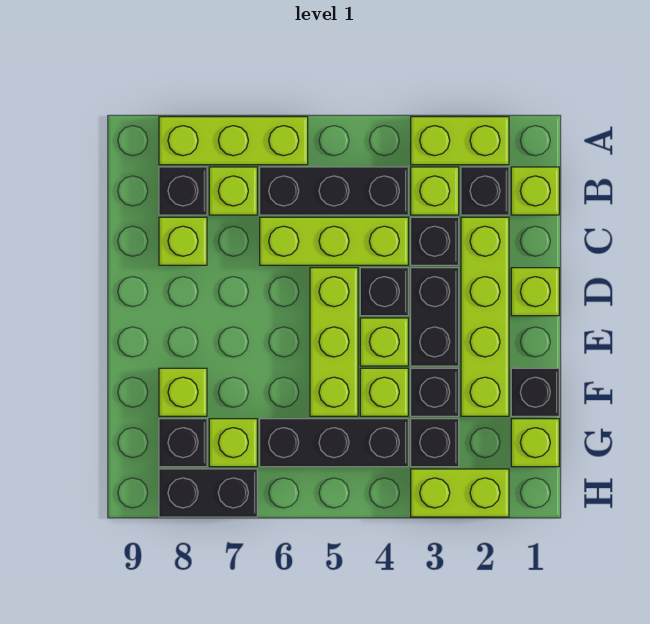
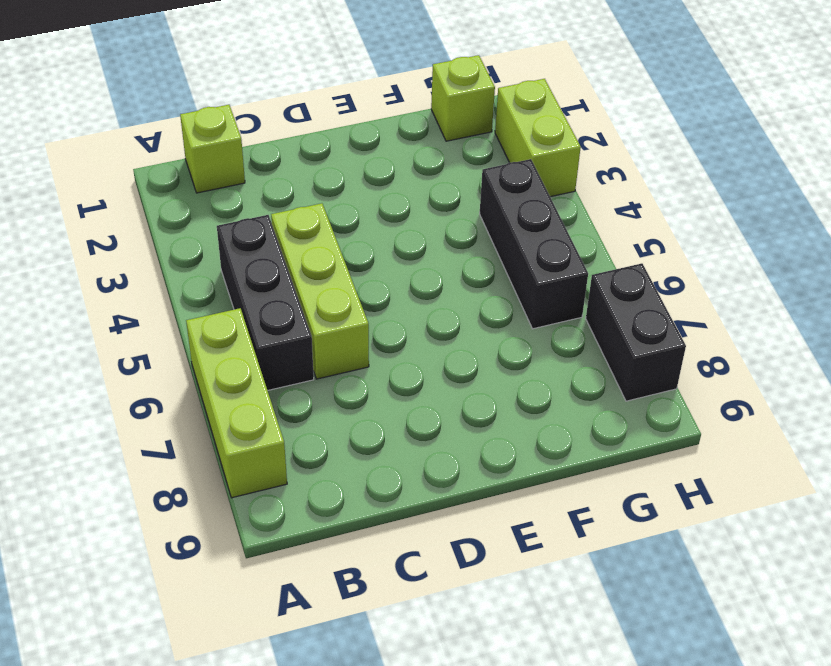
none -> lime brick A2:A3 level 1
none -> black brick B2 level 1
none -> lime brick B3 level 1

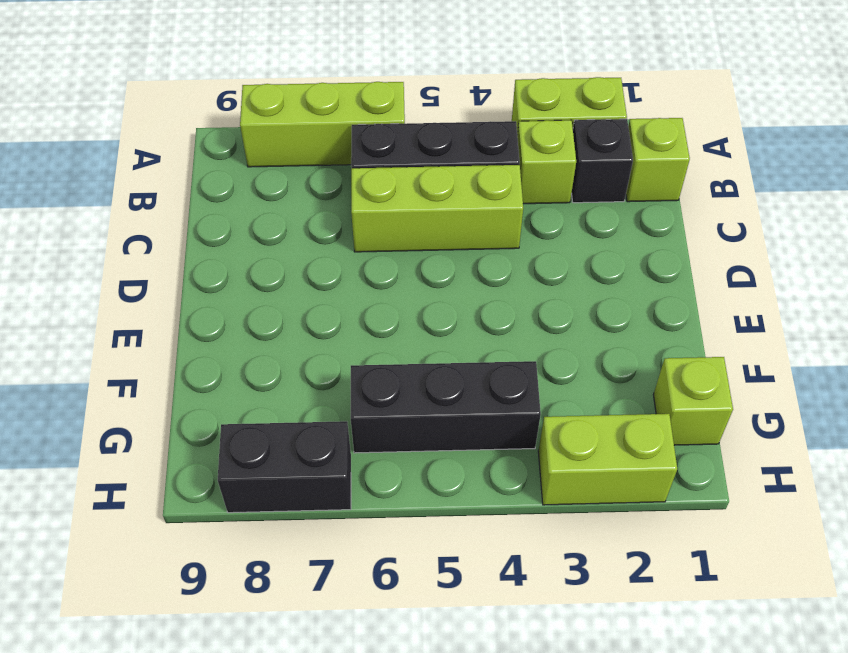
none -> lime brick B7 level 1
none -> black brick B8 level 1
none -> lime brick C2:F2 level 1

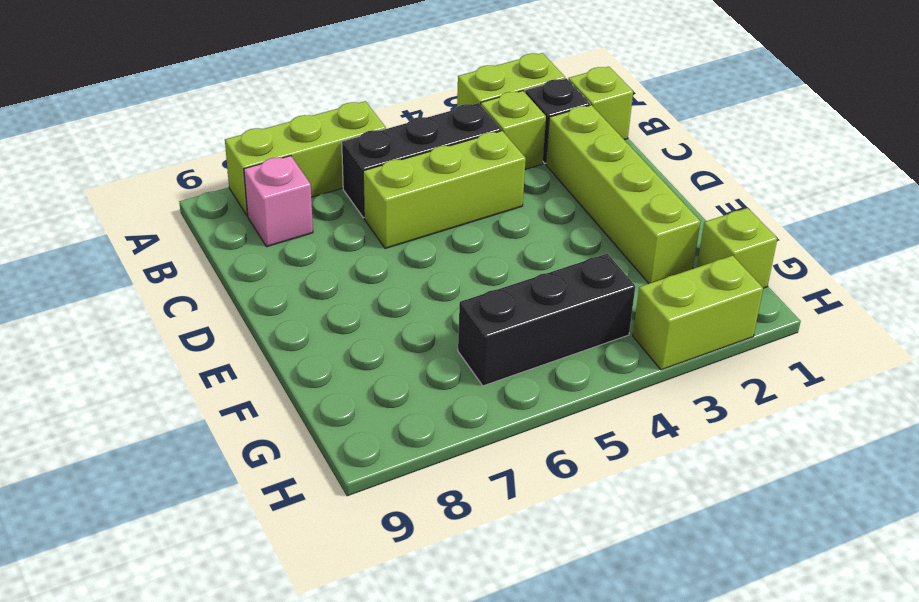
pink brick B8 level 1 -> black brick B8 level 1
none -> lime brick B7 level 1
none -> black brick C3 level 1
none -> lime brick C8 level 1

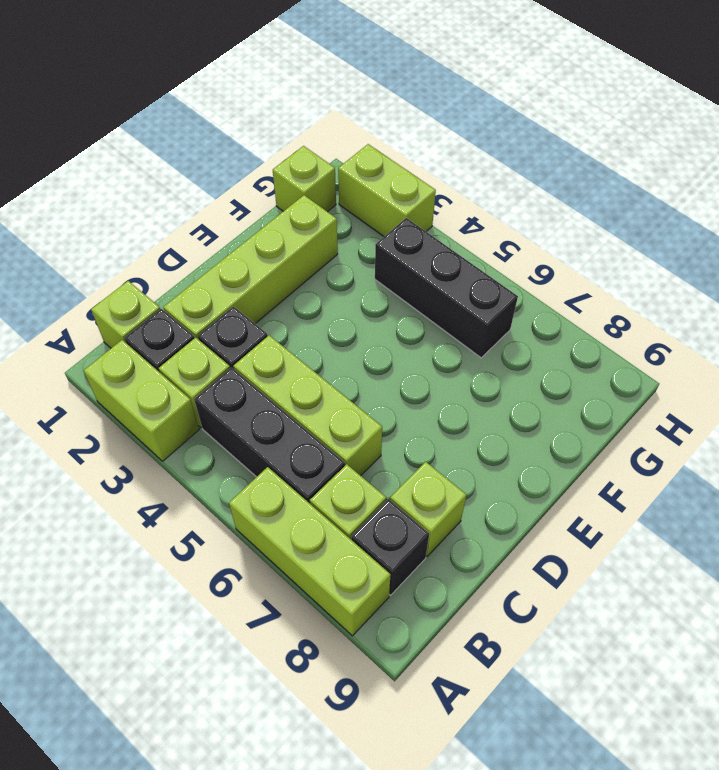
none -> lime brick D1 level 1
none -> black brick D3:E3 level 1
none -> black brick D4 level 1

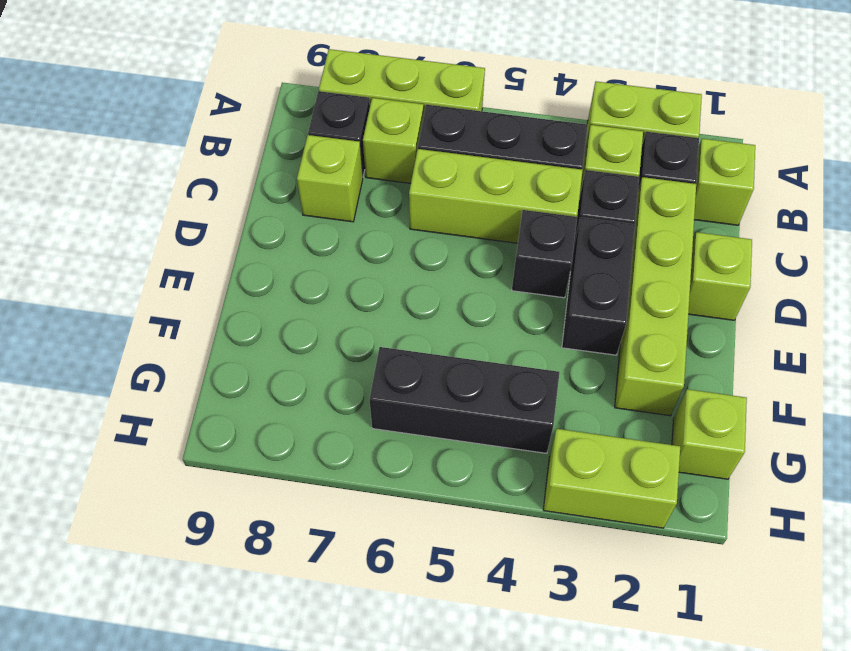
none -> lime brick D5:F5 level 1
none -> lime brick E4 level 1
none -> black brick F1 level 1

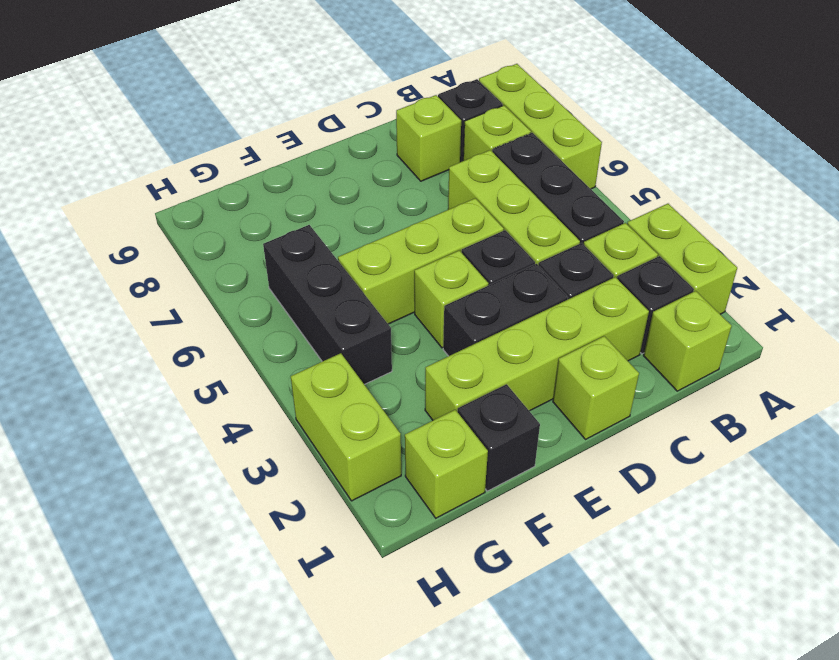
none -> black brick F3 level 1
none -> lime brick F4 level 1
none -> lime brick F8 level 1

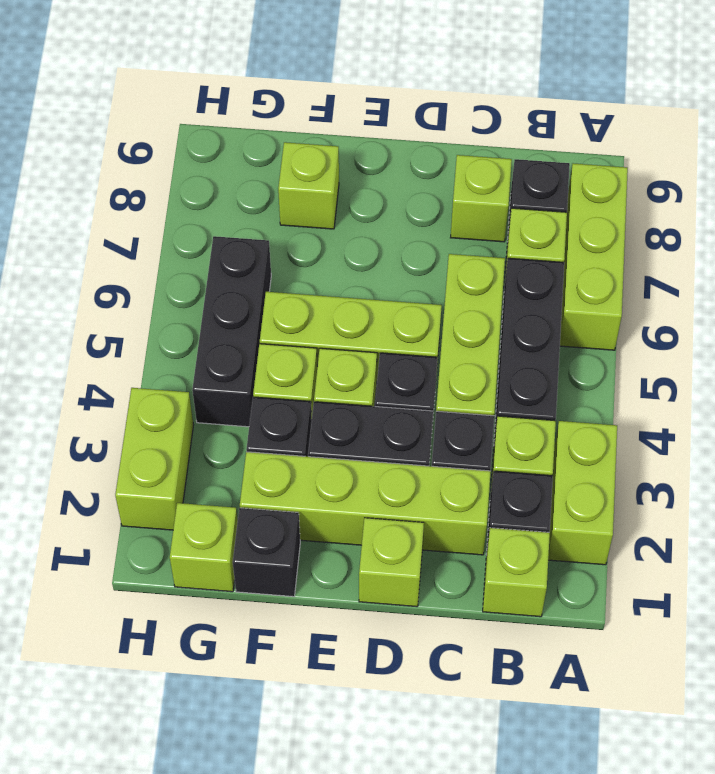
none -> black brick G3 level 1
none -> lime brick G7 level 1
none -> black brick G8 level 1

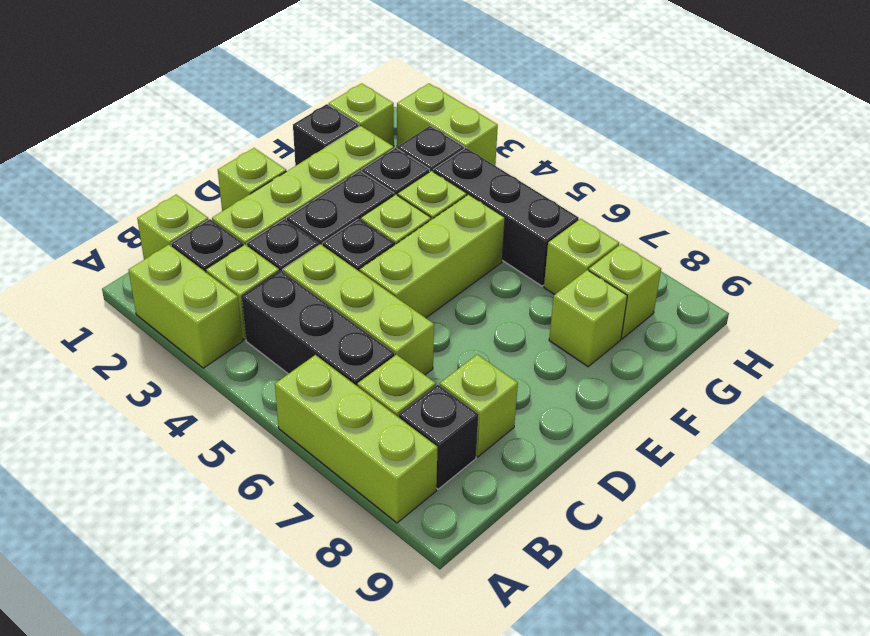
lime brick G8 level 1 -> black brick G8 level 1
none -> black brick H7:H8 level 1

